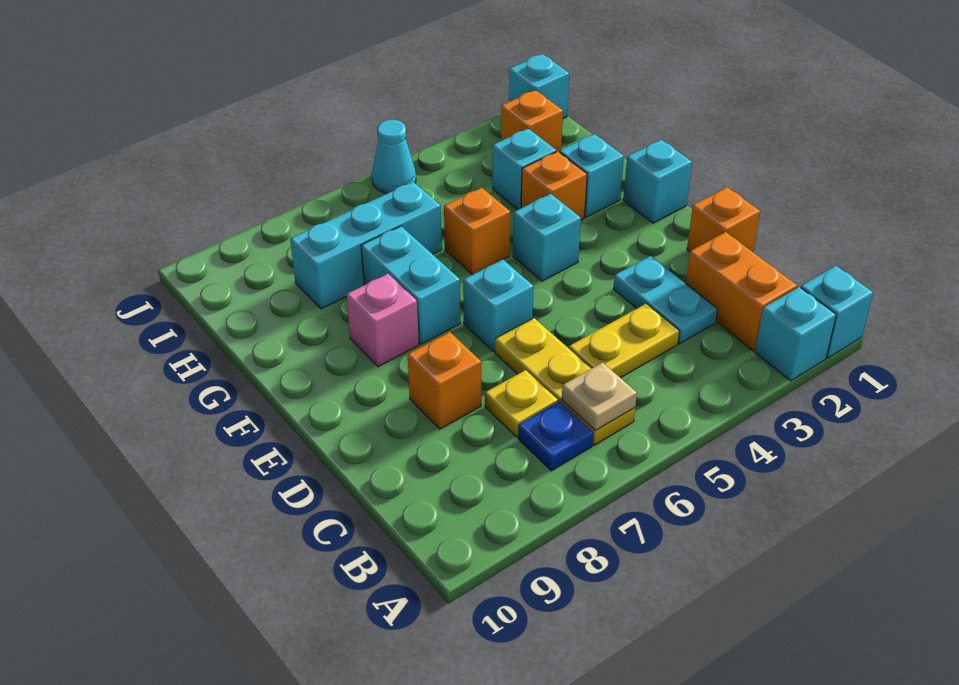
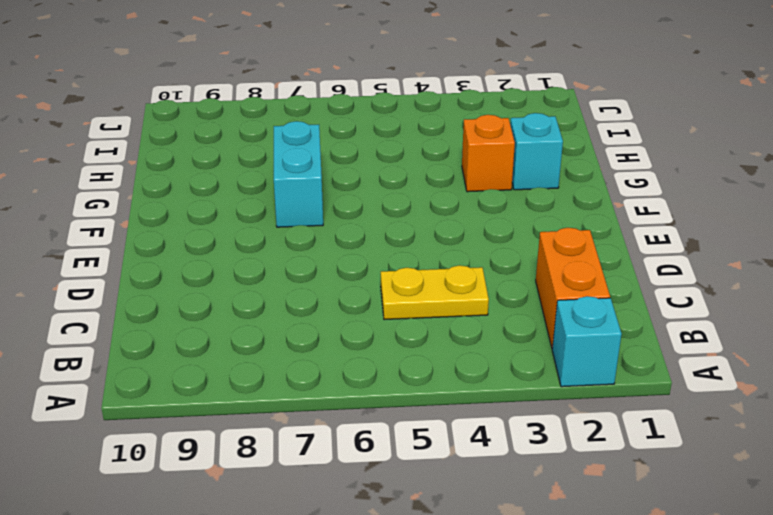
none -> cyan brick A1 level 1
none -> yellow plate B6:D6 level 1
none -> blue plate B7 level 1

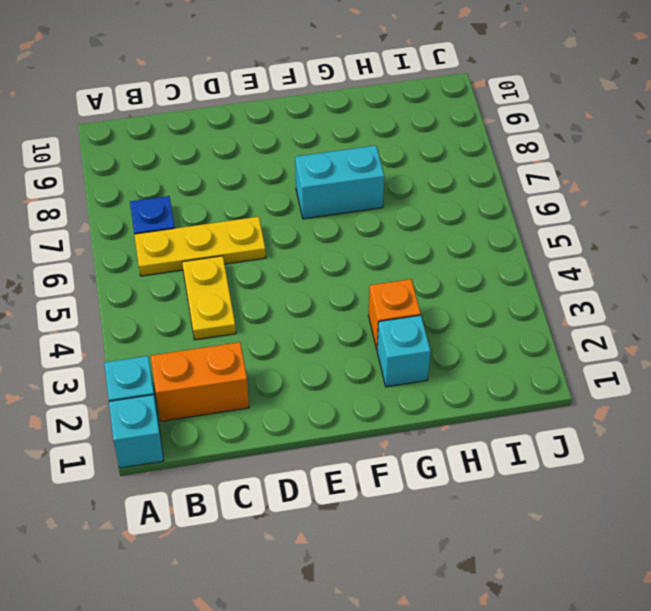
none -> cyan plate C3:D3 level 1
none -> yellow plate C7 level 1
none -> orange brick D1 level 1

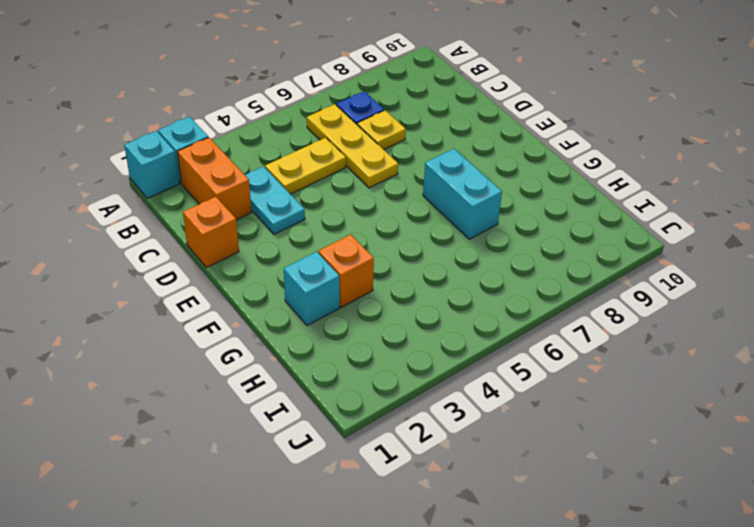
none -> orange brick D8 level 1
none -> cyan brick E6 level 1
none -> cyan brick F1 level 1

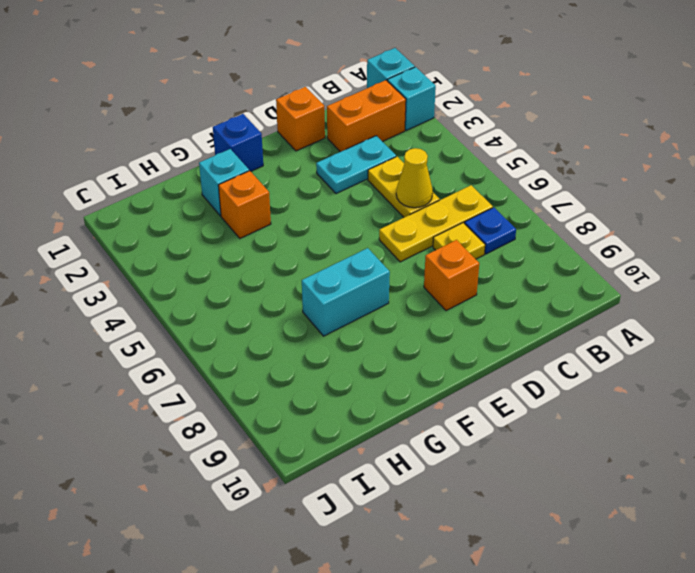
yellow cone C5 level 2 -> none
blue brick F1 level 1 -> cyan brick F1 level 1
none -> cyan brick E6 level 1
none -> cyan brick F4 level 1
none -> pink brick F8 level 1

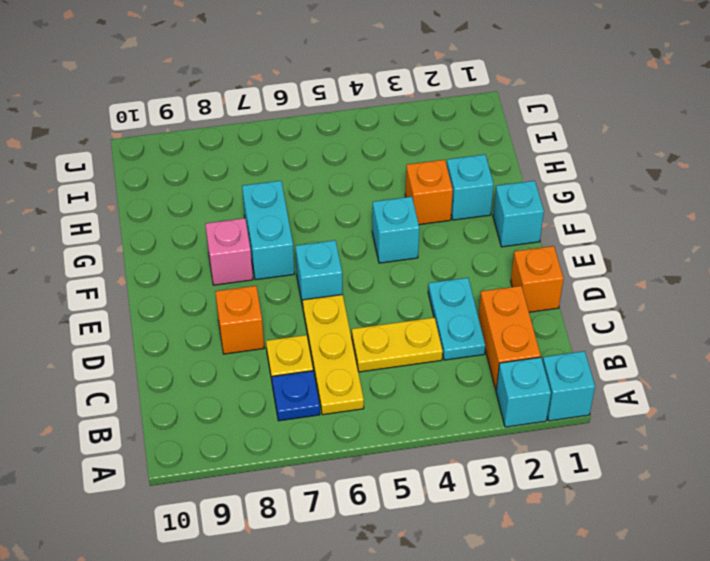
none -> orange brick G5 level 1
none -> cyan brick H3 level 1
none -> cyan brick H6:H8 level 1

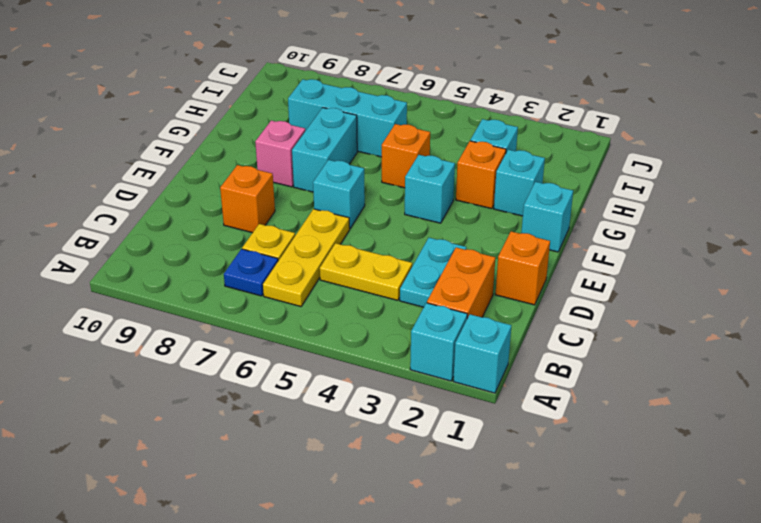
none -> orange brick I2 level 1
none -> cyan brick J1 level 1
none -> cyan cone J5 level 1

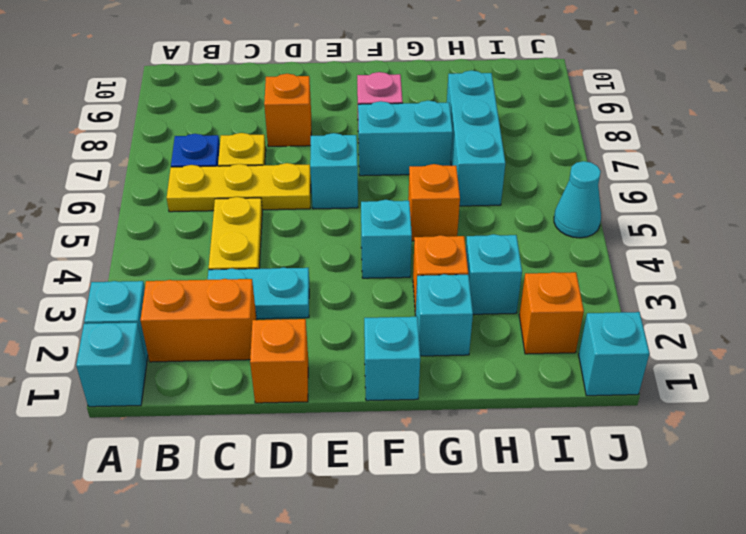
none -> tan plate B6 level 2

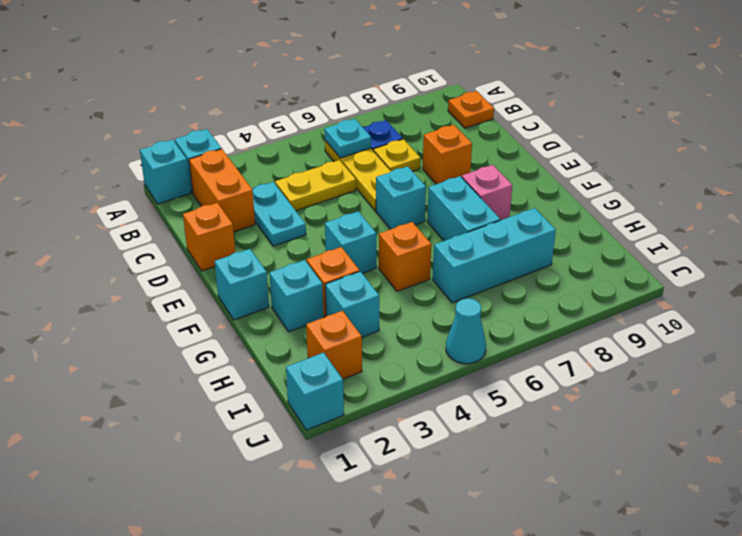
cyan plate B6 level 2 -> tan plate B6 level 2
orange plate B10 level 1 -> none

